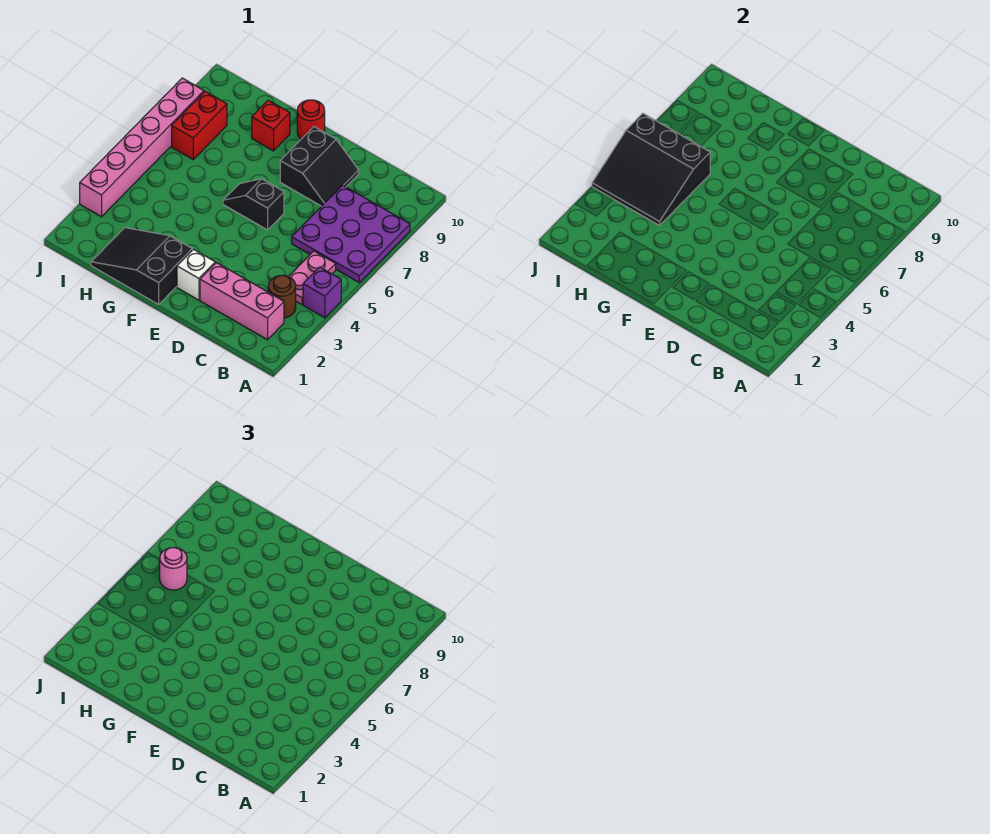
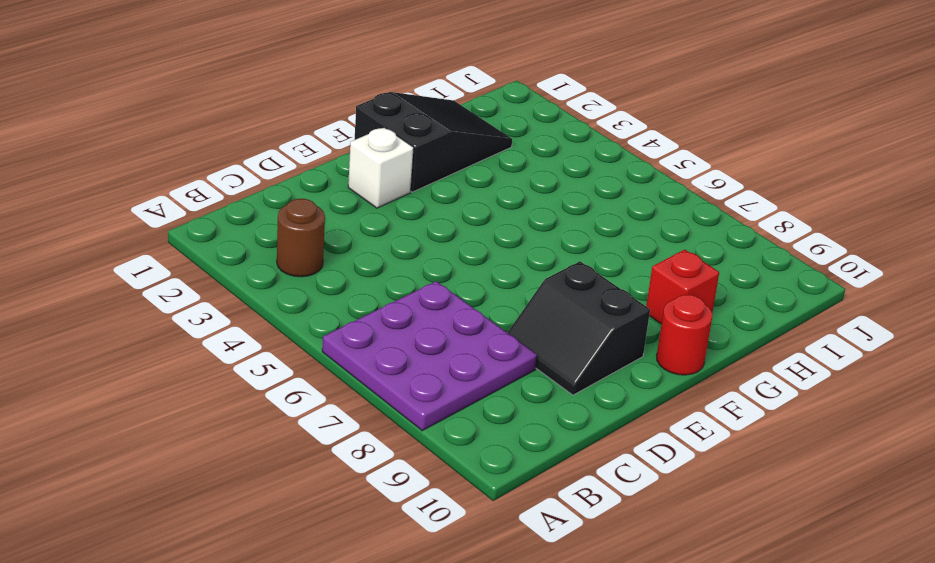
none -> purple brick A4 level 1
none -> pink brick B2:D2 level 1
none -> pink plate B4:B5 level 1

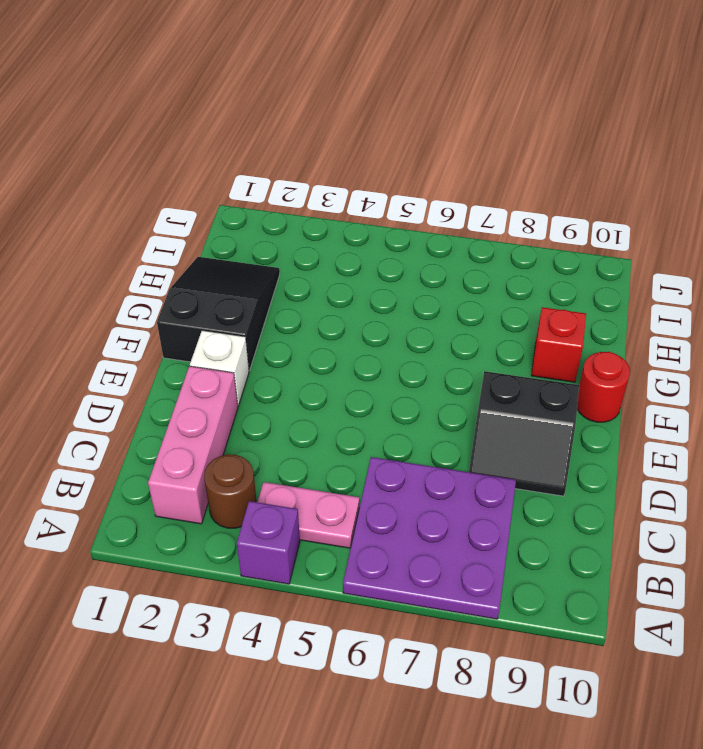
none -> black slope E6:F6 level 1 top E
none -> red brick I7:I8 level 1
none -> pink brick J3:J8 level 1

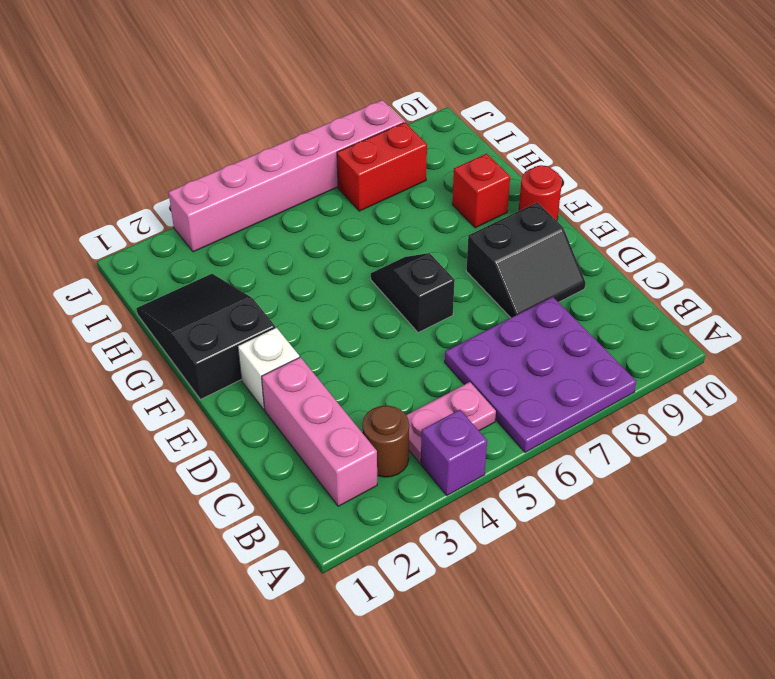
none -> black slope H4:J6 level 2 top 6
none -> pink round brick I6 level 3

